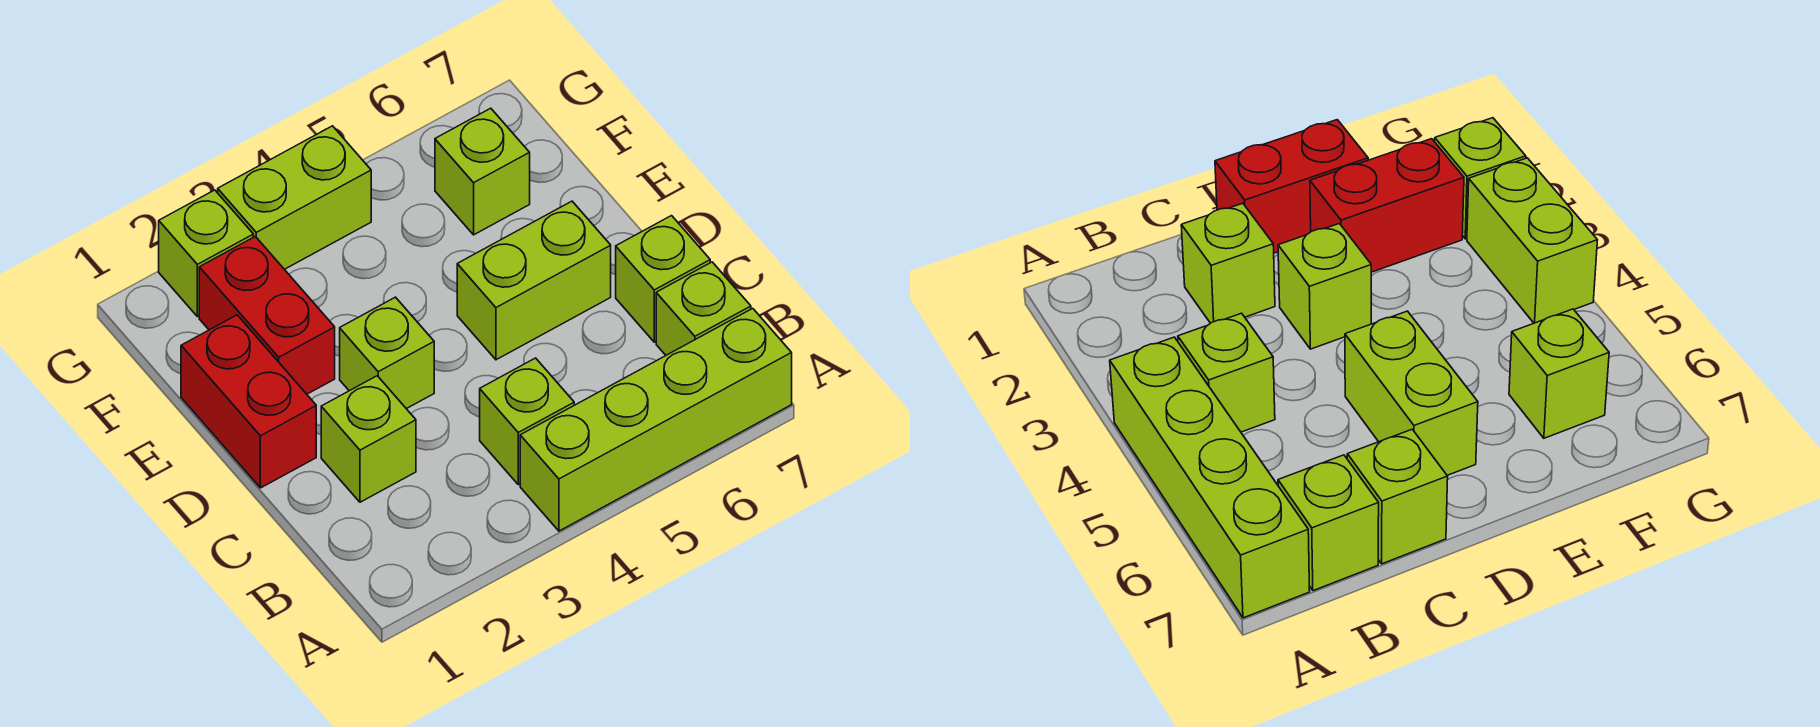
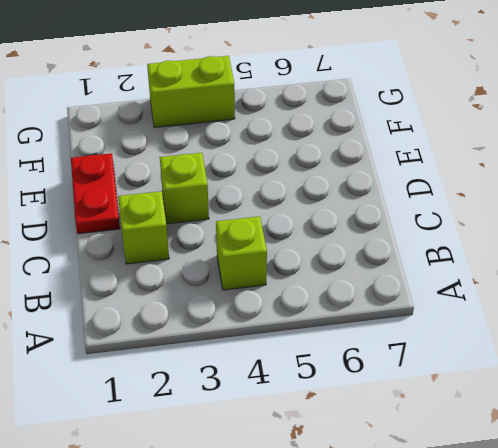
red plate D1:E1 level 1 -> red brick D1:E1 level 1
none -> lime brick A4:A7 level 1
none -> lime brick B7 level 1
none -> lime brick C7 level 1

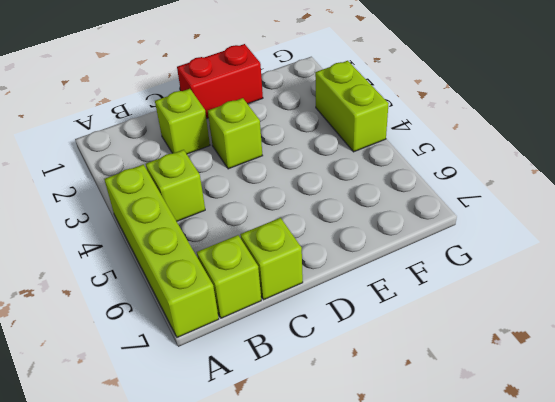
none -> lime brick D5:D6 level 1
none -> red brick E2:F2 level 1
none -> lime brick F6 level 1

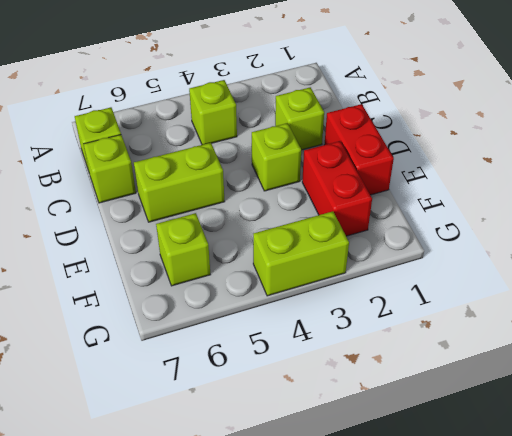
none -> lime brick A4:A7 level 1
none -> lime brick G2 level 1

